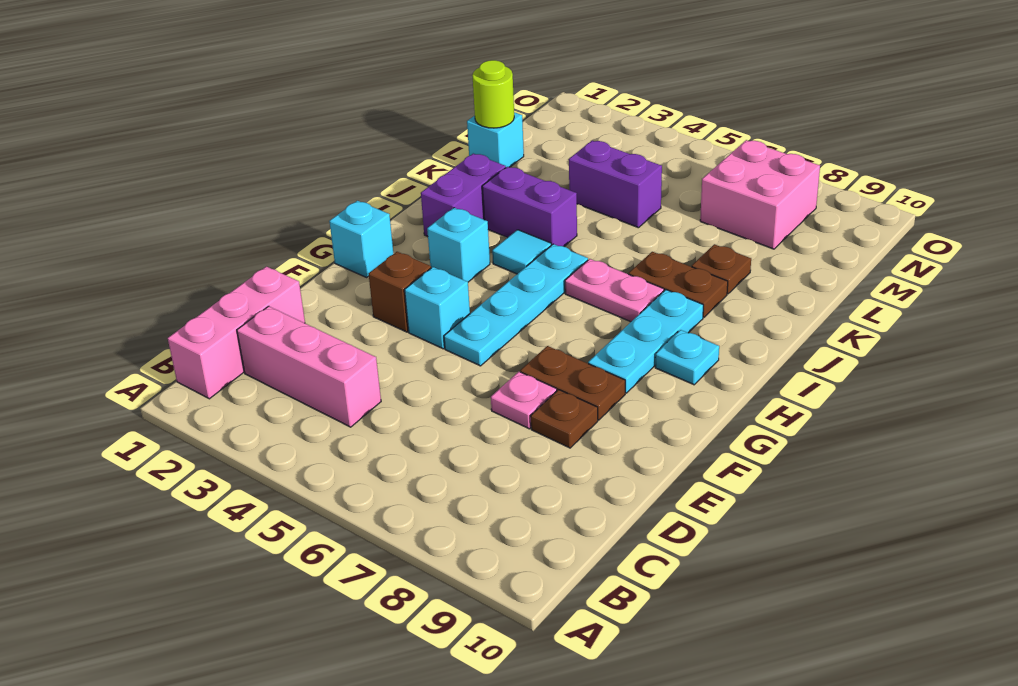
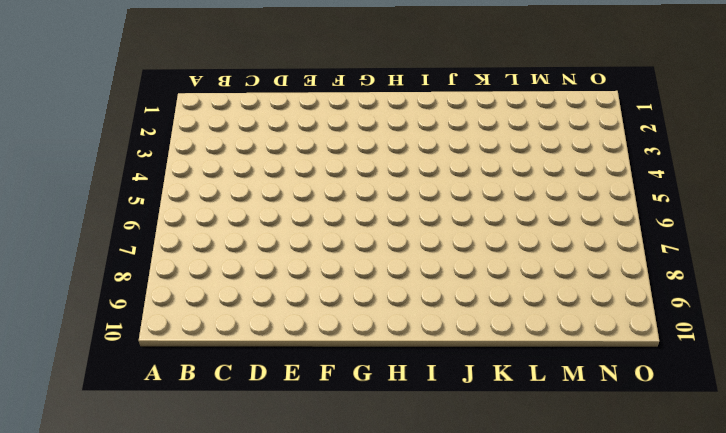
none -> pink brick B1:D1 level 1
none -> pink brick C2:C4 level 1
none -> pink plate E7 level 1

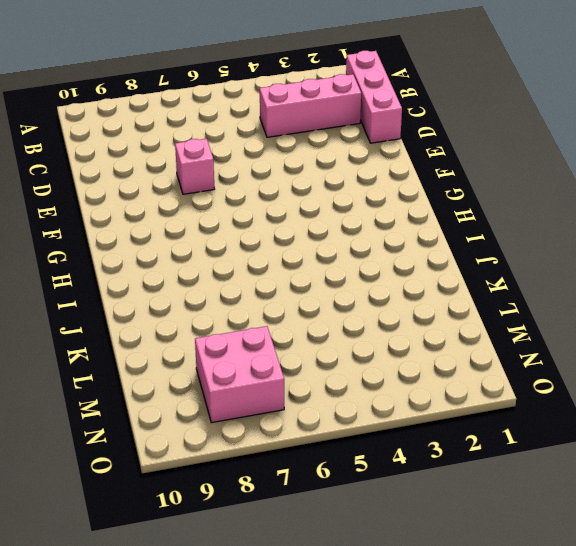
pink brick E7 level 1 -> pink plate E7 level 1
none -> brown plate E8 level 1
none -> brown brick F3 level 1
none -> cyan brick F4 level 1

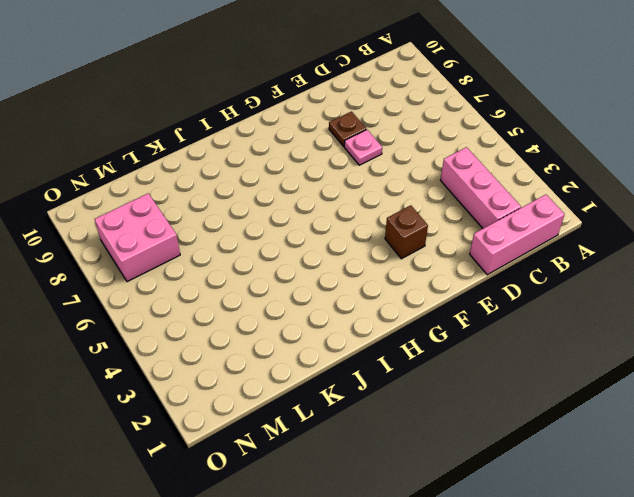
none -> cyan brick F4 level 1
none -> cyan plate F5:I5 level 1
none -> brown plate F7:F8 level 1

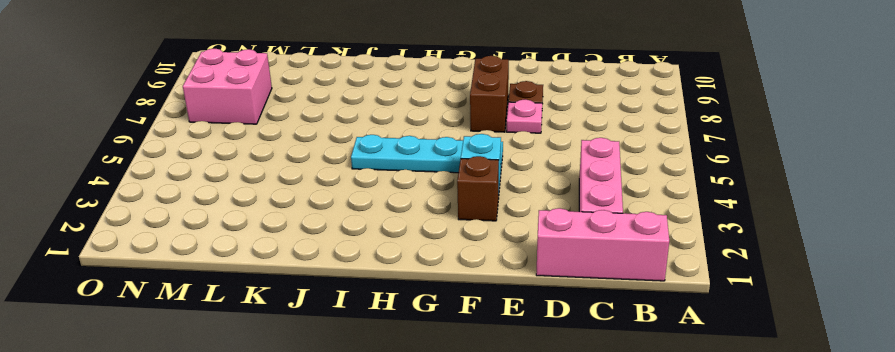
brown brick F7:F8 level 1 -> brown plate F7:F8 level 1
none -> cyan brick G1 level 1
none -> cyan plate G8:I8 level 1
none -> cyan brick H3 level 1

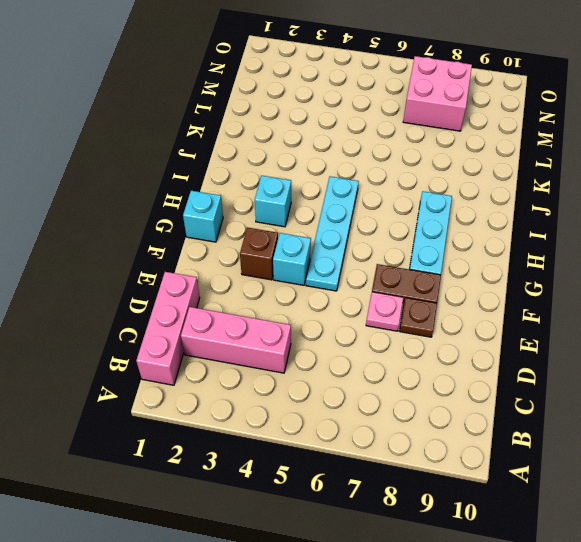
none -> cyan plate H9 level 1
none -> purple brick I2:J2 level 1
none -> cyan tile I4 level 1

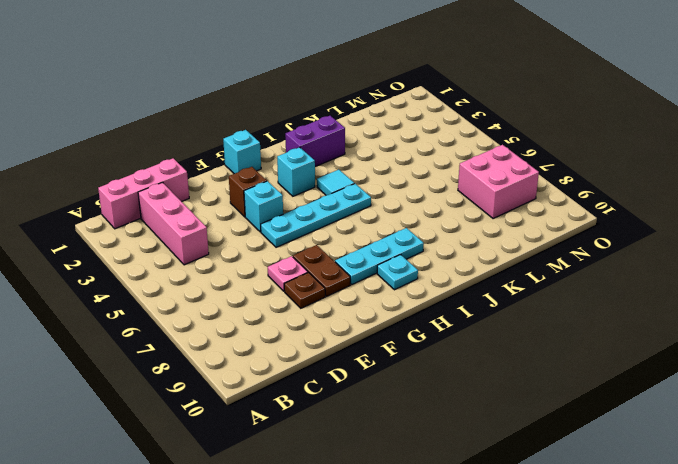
none -> pink plate I6:I7 level 1
none -> purple brick J3:J4 level 1
none -> brown plate J7:J8 level 1

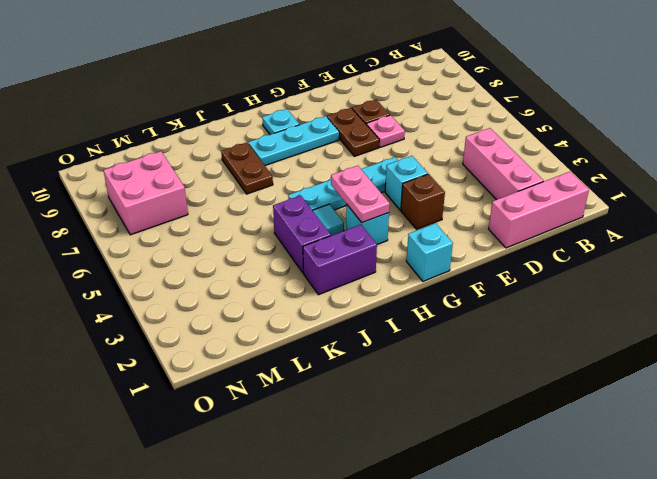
pink plate H3:H4 level 2 -> pink plate I6:I7 level 1
none -> brown plate K8 level 1
none -> cyan brick L1 level 1
none -> purple brick L4:L5 level 1

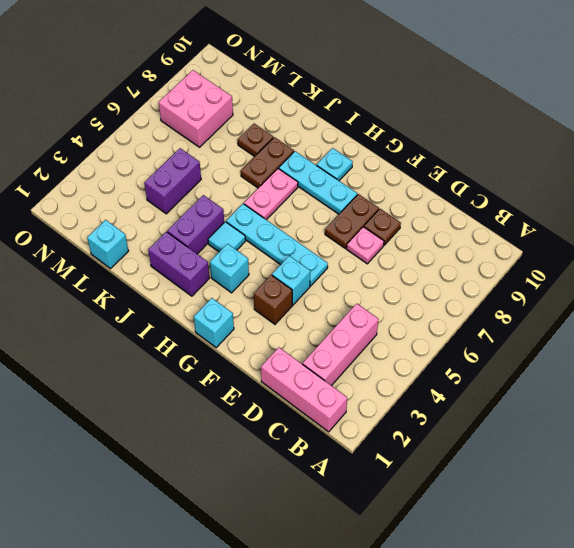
none -> lime round brick L1 level 2

